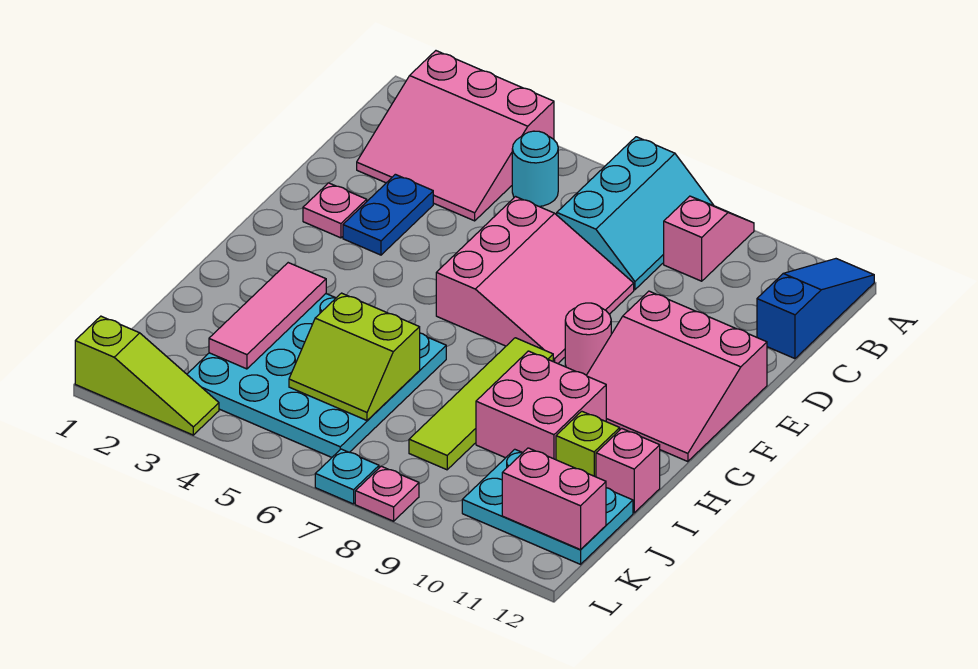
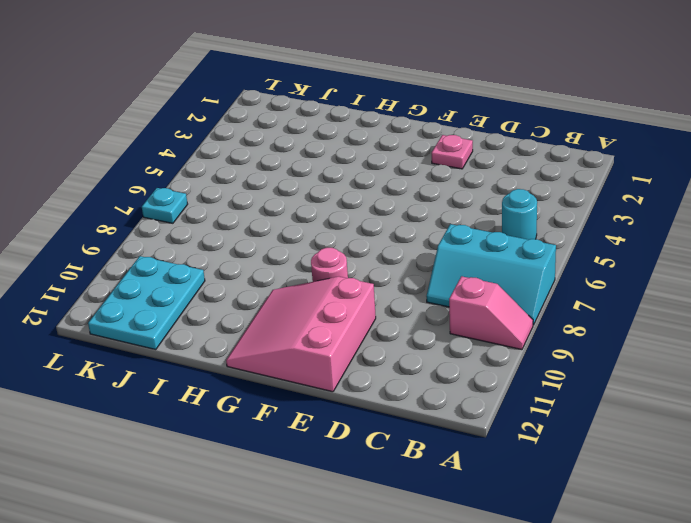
none -> pink slope A2:C4 level 1 top A
none -> blue slope A12:C12 level 1 top C
none -> blue plate D3:E3 level 1

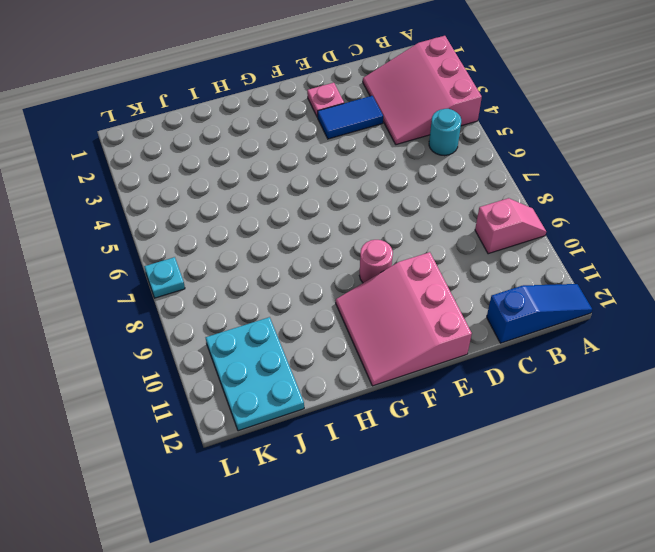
blue tile D3:E3 level 1 -> blue plate D3:E3 level 1
none -> cyan slope A7:C8 level 1 top 7
none -> pink slope D6:F8 level 1 top 6
none -> lime tile G8:J8 level 1

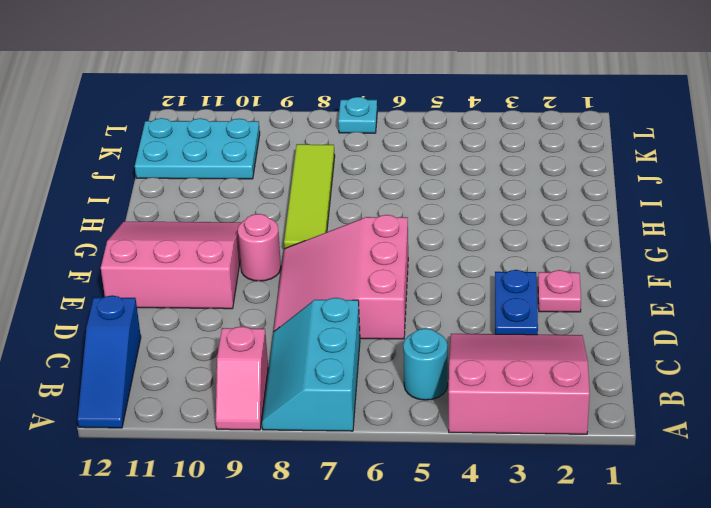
none -> cyan plate H3:K6 level 1
none -> pink brick H9:I10 level 1
none -> lime brick I11 level 1

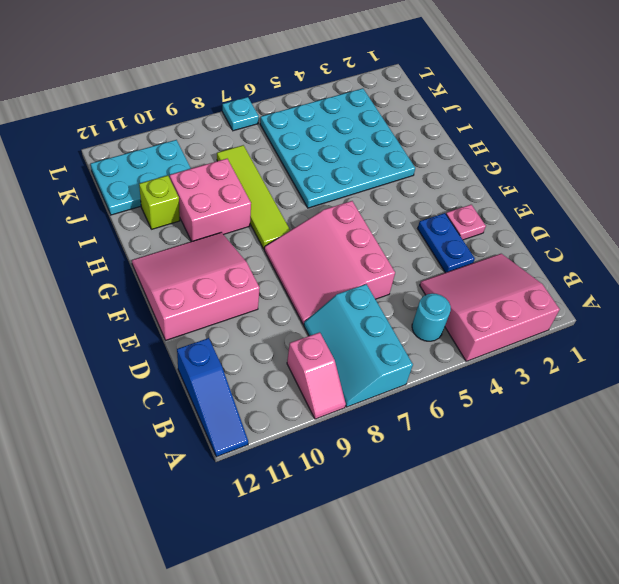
none -> pink round brick F9 level 1
none -> pink brick I12 level 1
none -> lime slope L1:L3 level 1 top 1

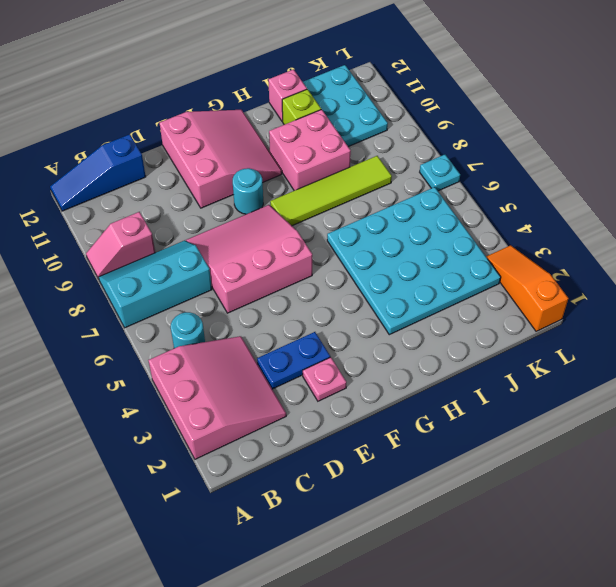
cyan round brick F9 level 1 -> pink round brick F9 level 1
orange slope L1:L3 level 1 top 1 -> lime slope L1:L3 level 1 top 1
none -> pink plate L8 level 1
none -> pink tile H3:J3 level 2
none -> lime slope I5:J6 level 2 top I

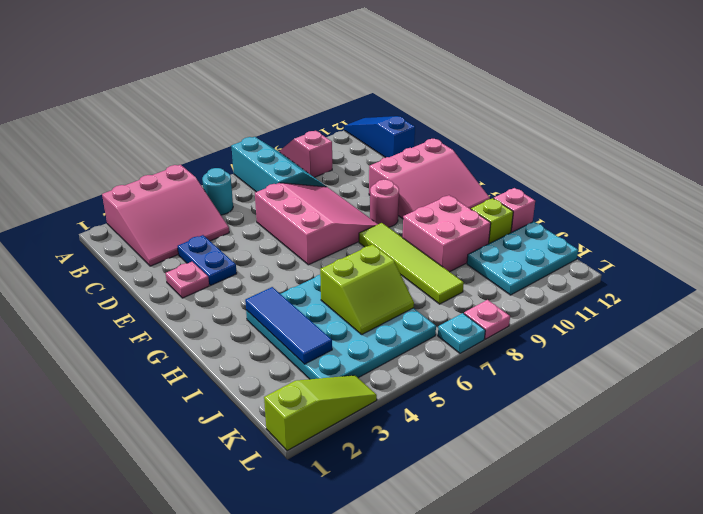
blue tile H3:J3 level 2 -> pink tile H3:J3 level 2
none -> pink brick K11:K12 level 2

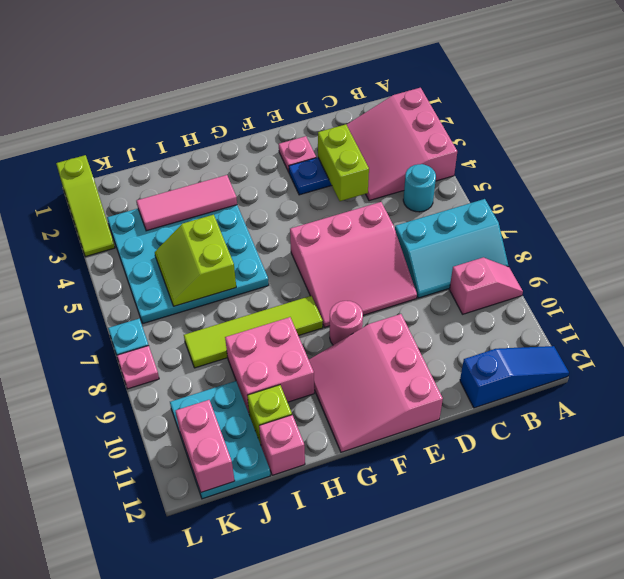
lime brick D3:D4 level 2 -> none

